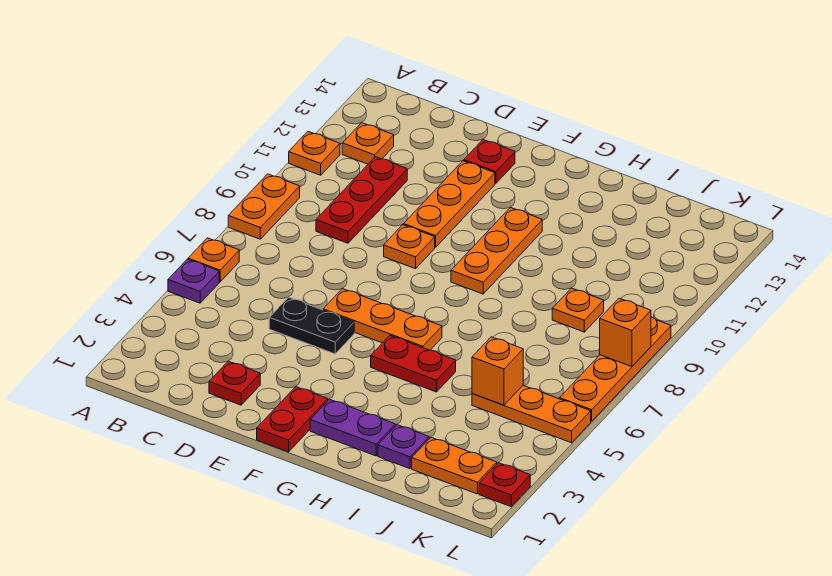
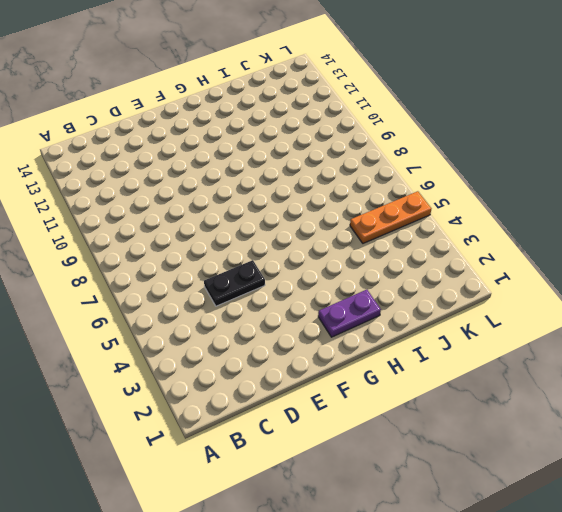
none -> purple plate A5 level 1
none -> orange plate A6 level 1
none -> orange plate A8:A9 level 1

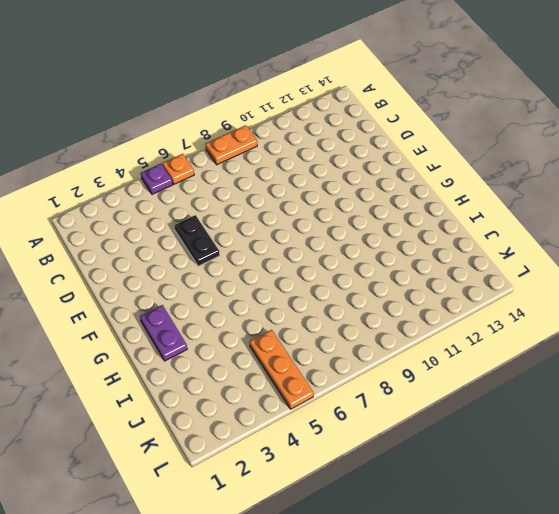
none -> orange plate A11 level 1
none -> orange plate B12 level 1
none -> red plate C9:C11 level 1

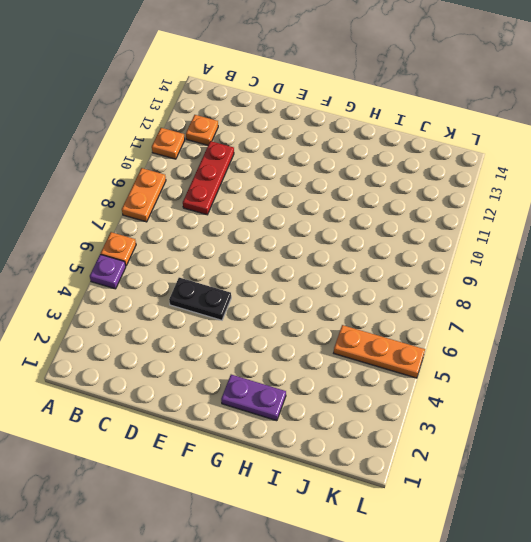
none -> red plate D2 level 1
none -> orange plate E6:G6 level 1
none -> orange plate E9 level 1

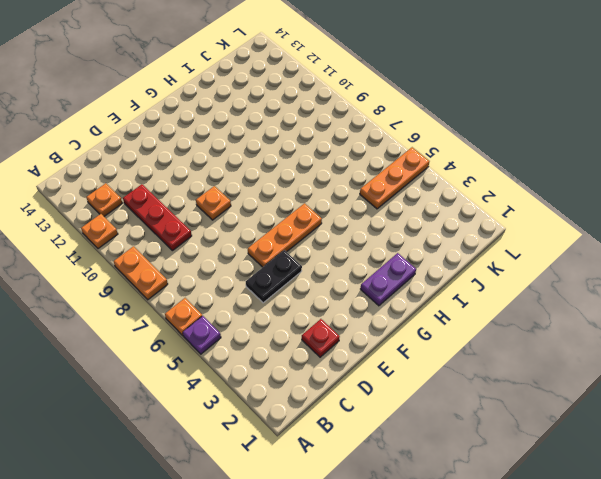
none -> orange plate E10:E12 level 1
none -> red plate E13 level 1
none -> red plate F1:F2 level 1

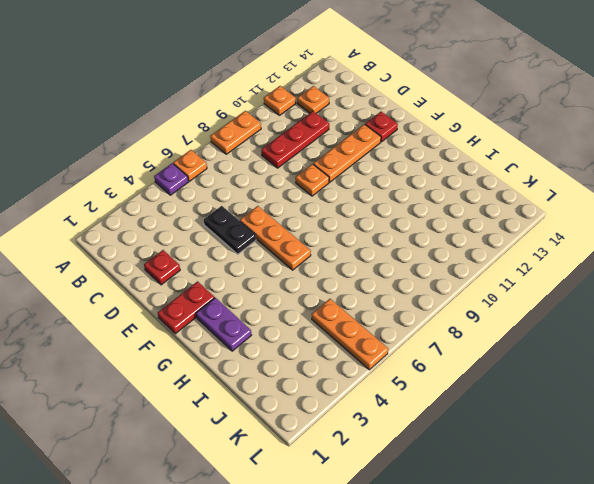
none -> red plate G5:H5 level 1
none -> orange plate G9:G11 level 1
none -> purple plate I2 level 1

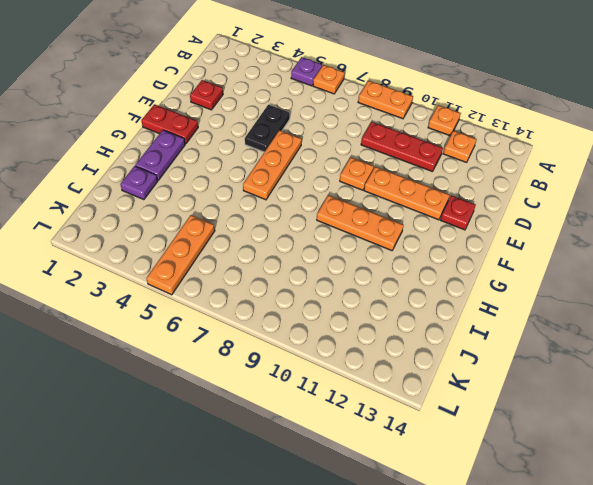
none -> red plate G5:H5 level 1
none -> orange plate J2:K2 level 1
none -> orange plate J9 level 1

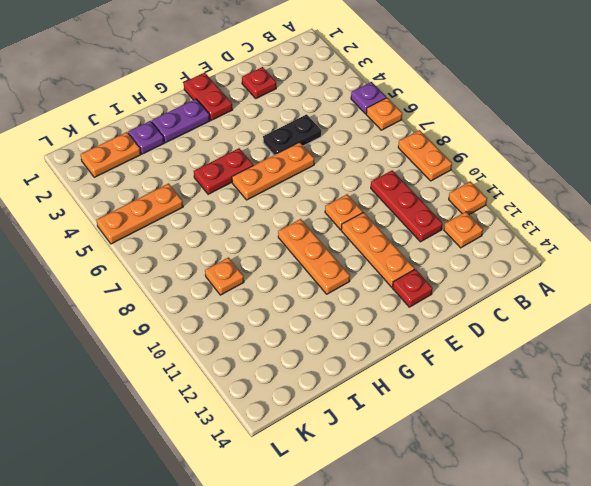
none -> red plate L2 level 1
none -> orange plate L6:L9 level 1
none -> orange brick J5 level 2

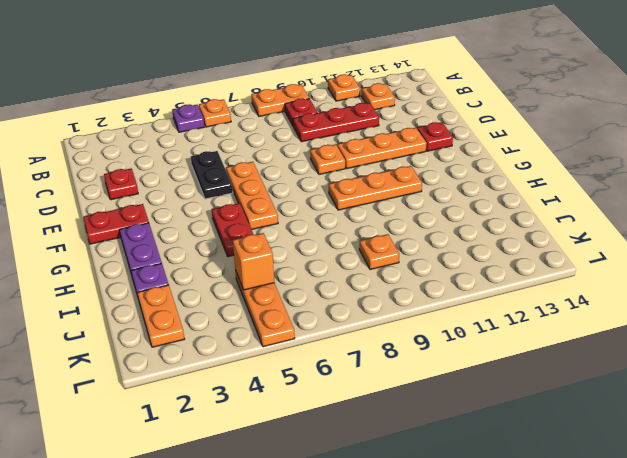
red plate B9 level 1 -> red plate L2 level 1
none -> orange plate L6:L9 level 1
none -> orange brick L8 level 2

